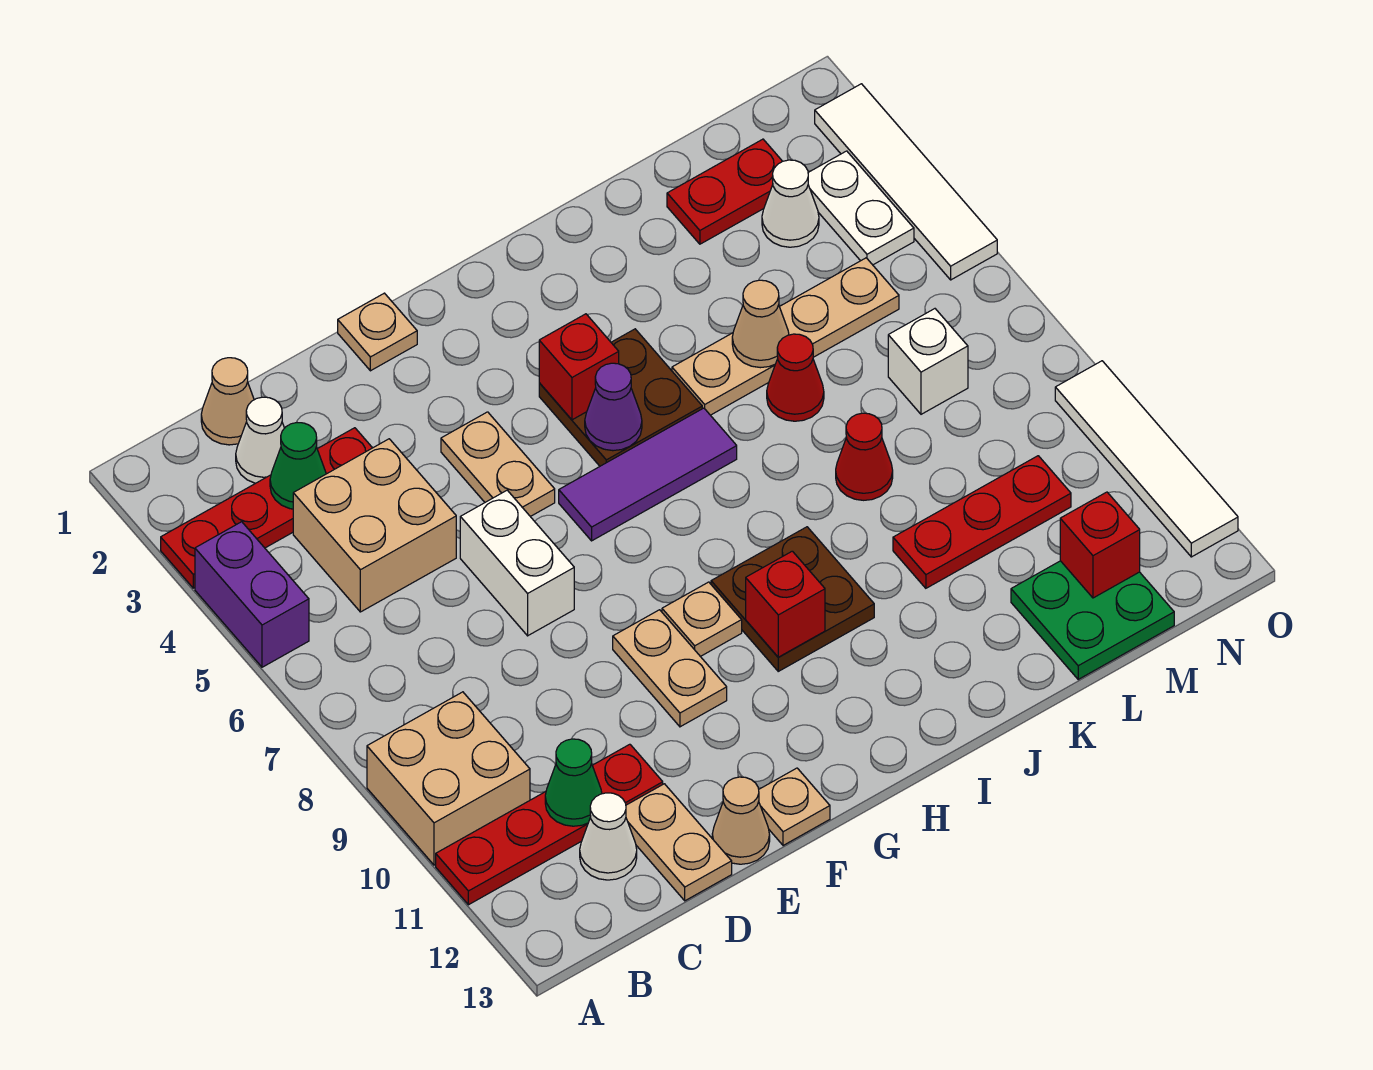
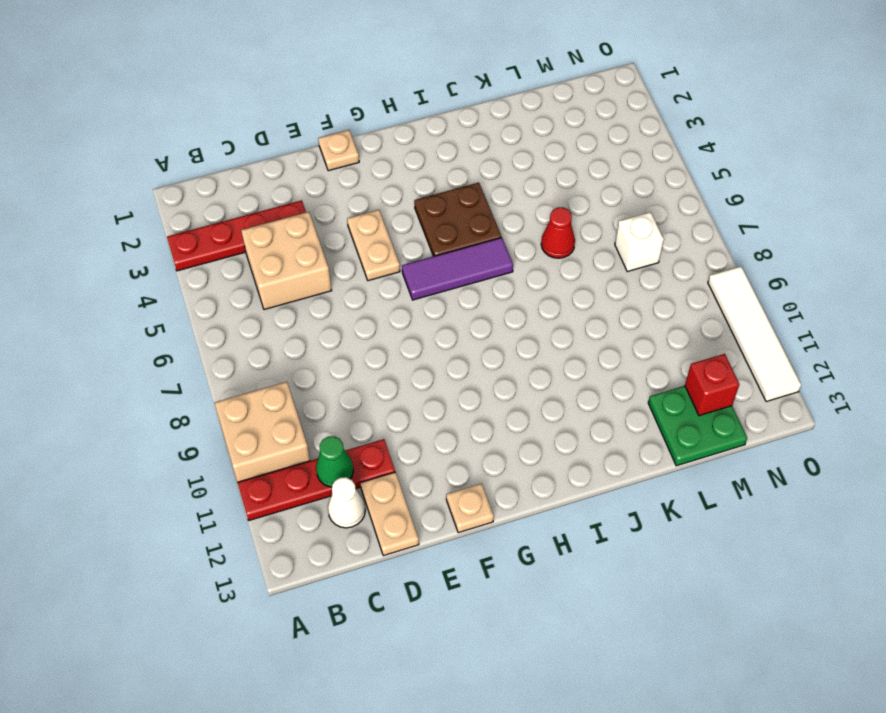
none -> purple brick A4:A5 level 1
none -> tan cone C1 level 1
none -> white cone C2 level 1
none -> white brick E6:E7 level 1

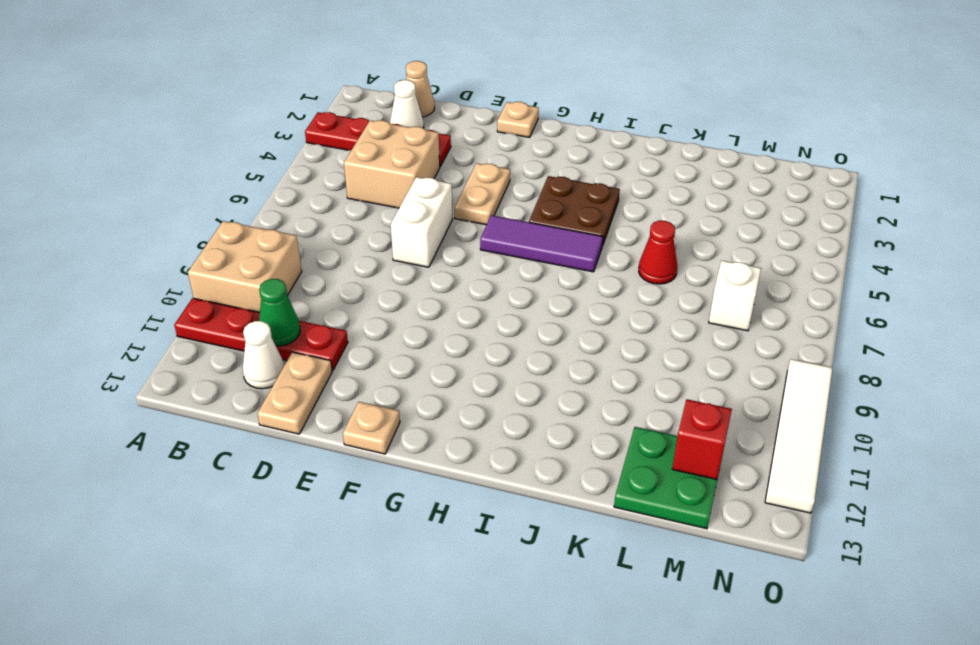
none -> purple brick A4:A5 level 1
none -> tan cone E13 level 1
none -> tan plate F9:F10 level 1
none -> tan plate G9 level 1

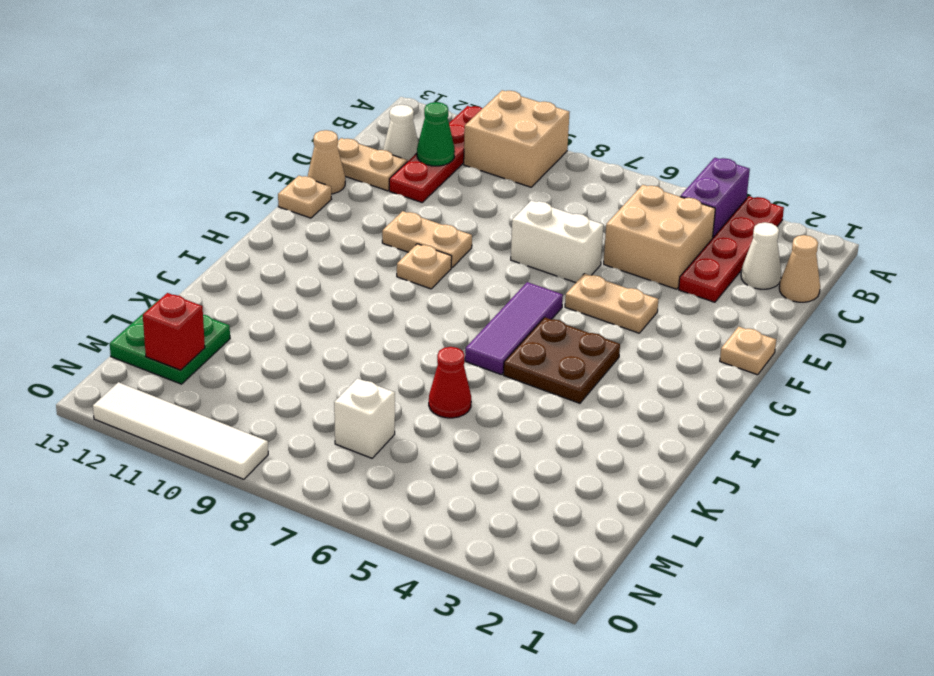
purple brick A4:B4 level 1 -> purple brick A4:A5 level 1
none -> brown plate H9:I10 level 1
none -> tan plate J5:M5 level 1
none -> red cone K8 level 1
none -> red plate K10:M10 level 1

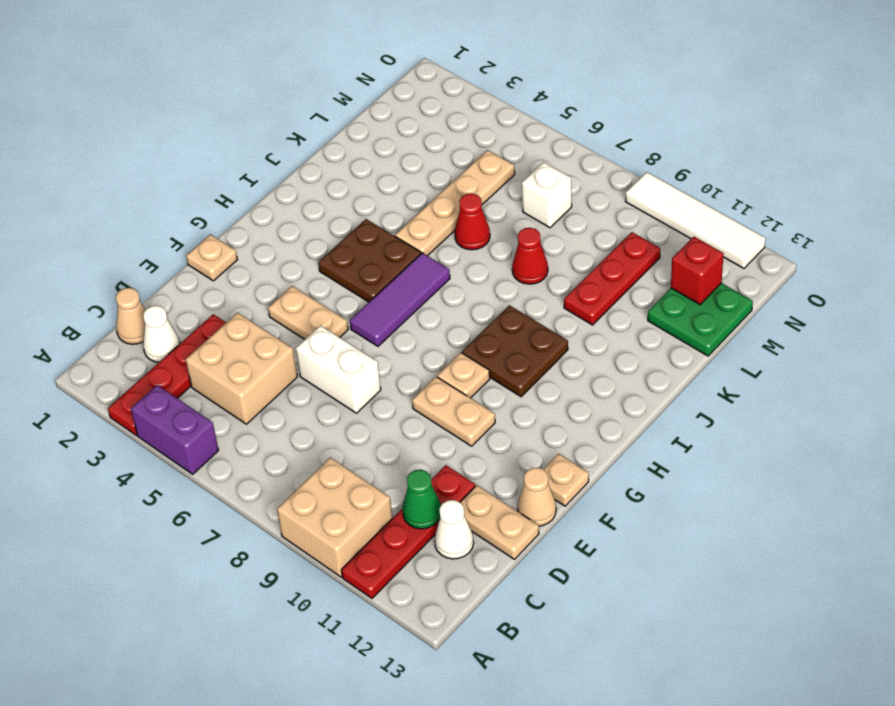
none -> red plate L2:M2 level 1
none -> white cone M3 level 1
none -> white plate N3:N4 level 1
none -> white tile O2:O5 level 1

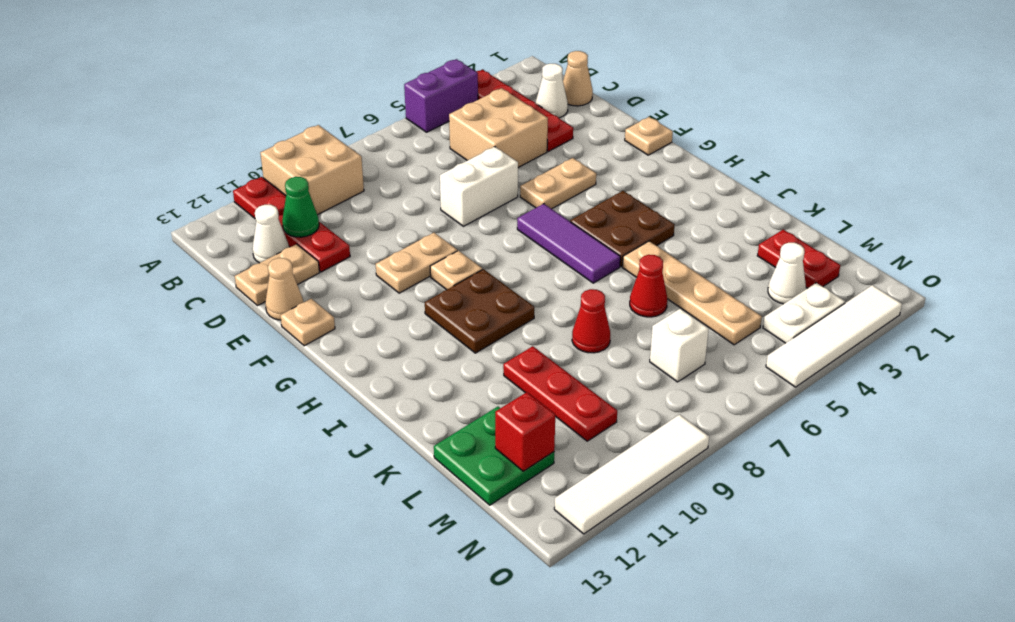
none -> green cone C3 level 2
none -> red brick H4 level 2
none -> purple cone H5 level 2
none -> red brick H10 level 2

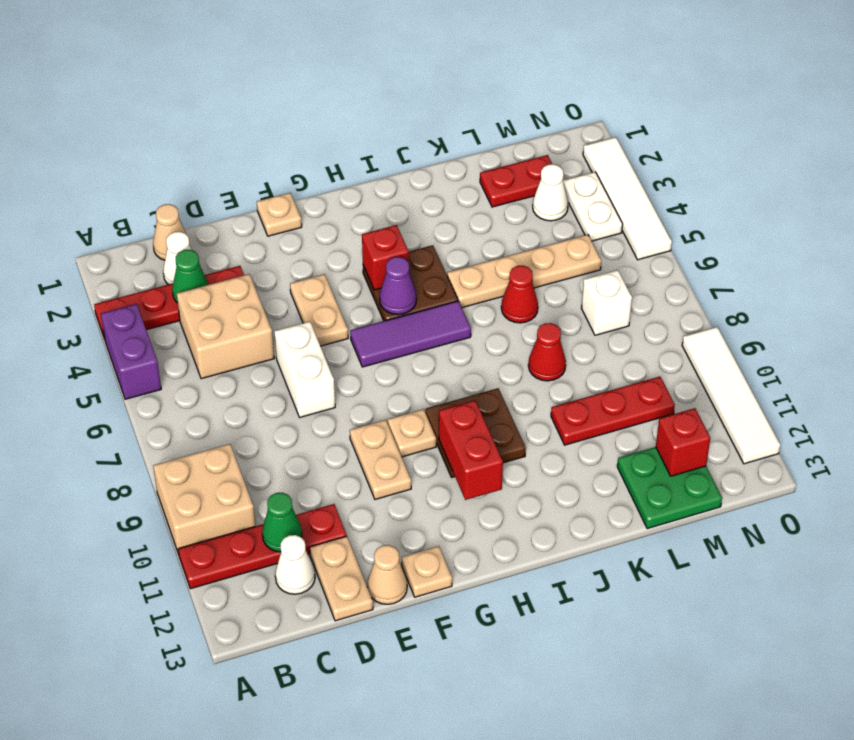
red brick H10:H11 level 2 -> red brick H10 level 2
none -> tan cone K5 level 2

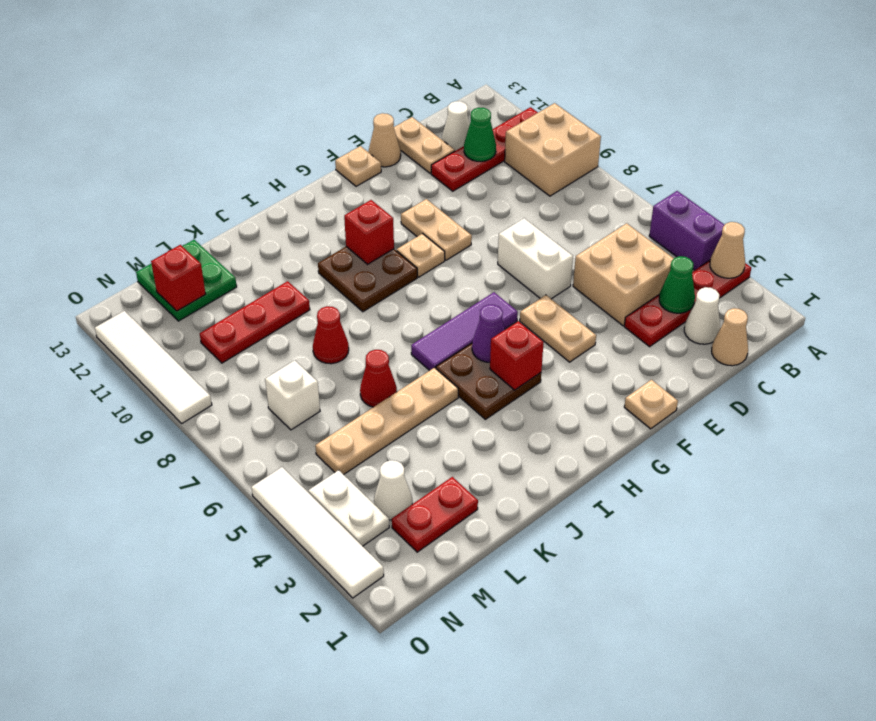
tan cone A3 level 2 -> tan cone K5 level 2

